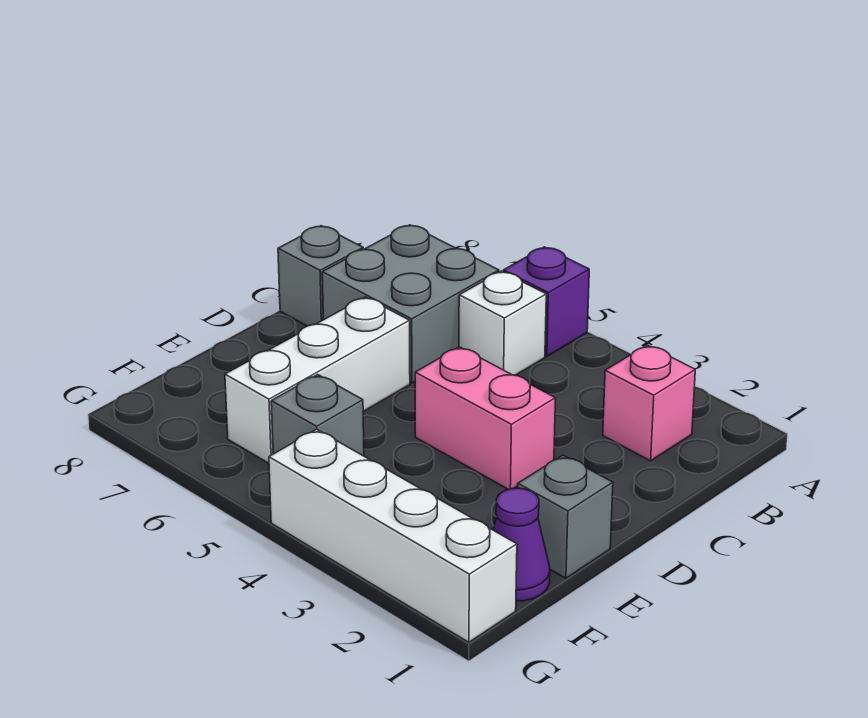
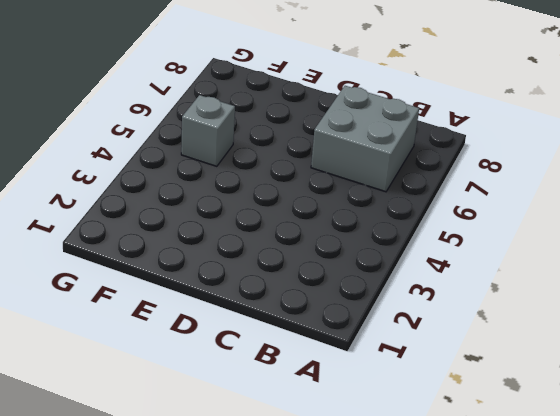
none -> purple brick A5 level 1
none -> pink brick B2 level 1

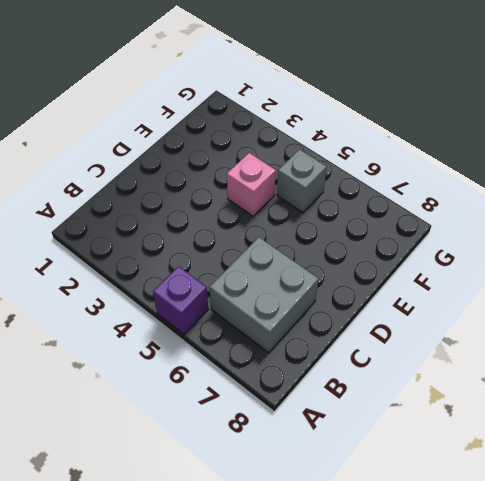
pink brick E4 level 1 -> pink brick B2 level 1
none -> white brick B5 level 1
none -> grey brick C8 level 1

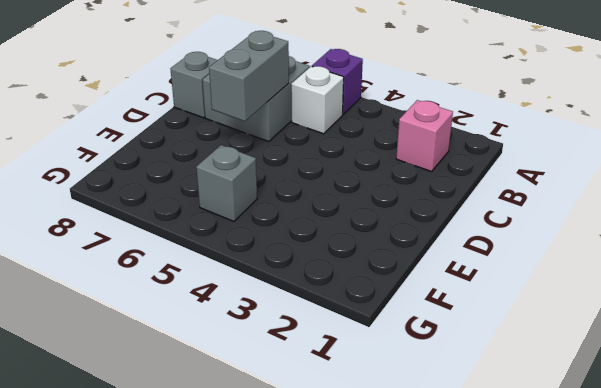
grey brick C6:D6 level 2 -> none
none -> pink brick D3:D4 level 1
none -> white brick D6:F6 level 1

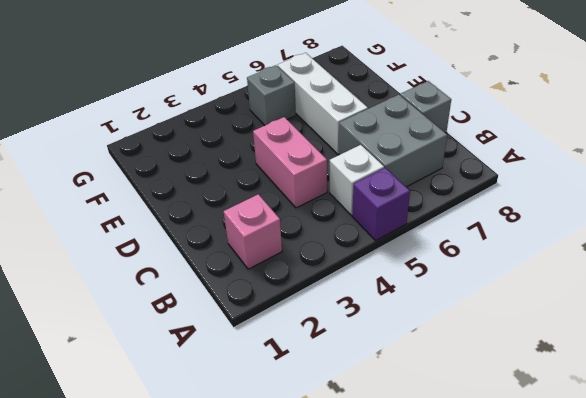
pink brick C4:D4 level 1 -> pink brick D3:D4 level 1
none -> grey brick E1 level 1
none -> purple cone F1 level 1

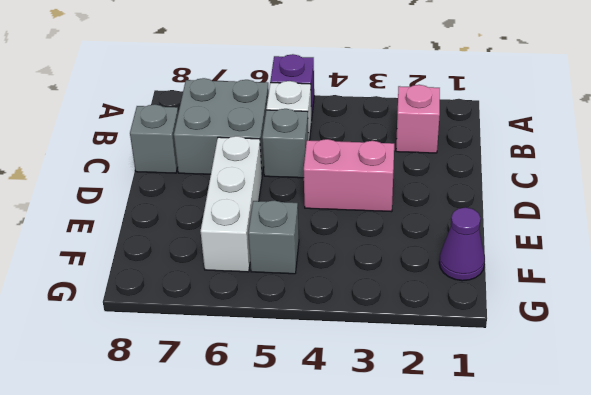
grey brick C5 level 1 -> grey brick E1 level 1
none -> white brick G1:G4 level 1

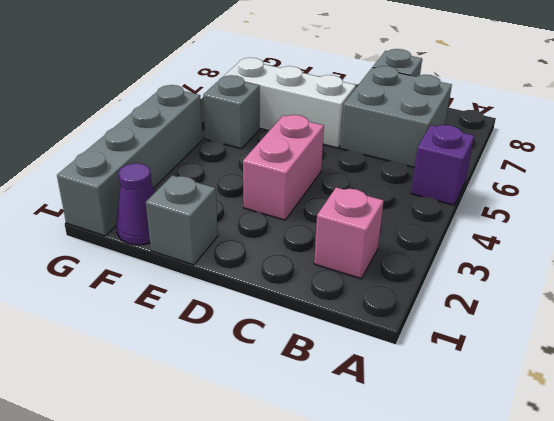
grey brick G1:G4 level 1 -> white brick G1:G4 level 1
none -> white brick B5 level 1

